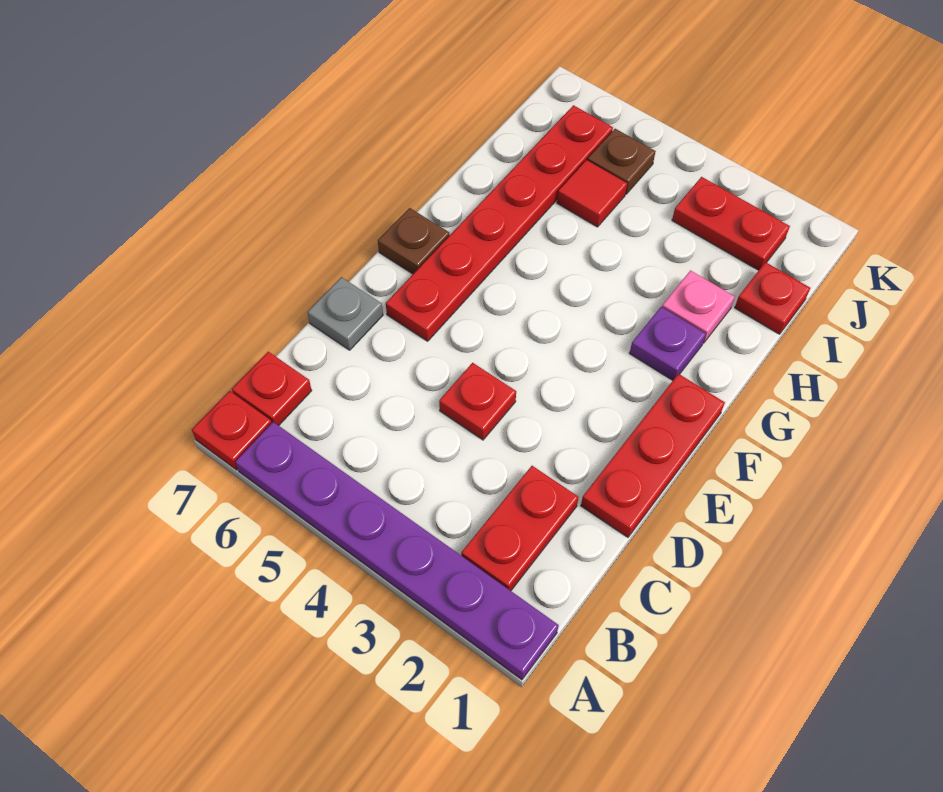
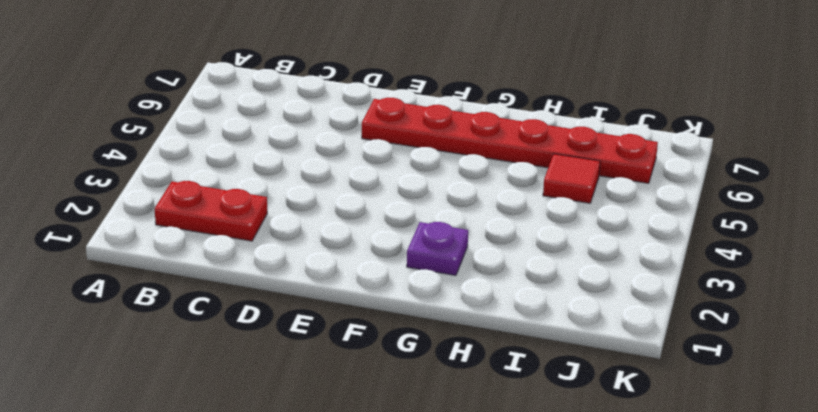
none -> purple plate A1:A6 level 1
none -> red plate A7 level 1
none -> red plate B7 level 1

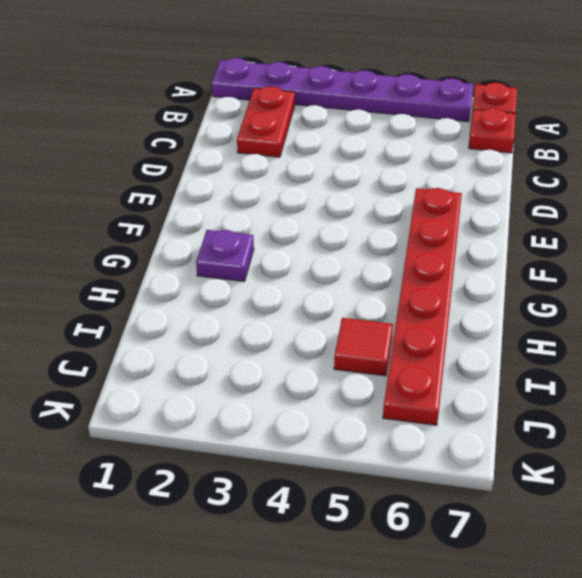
none -> red plate D1:F1 level 1
none -> red plate D4 level 1
none -> grey plate D7 level 1

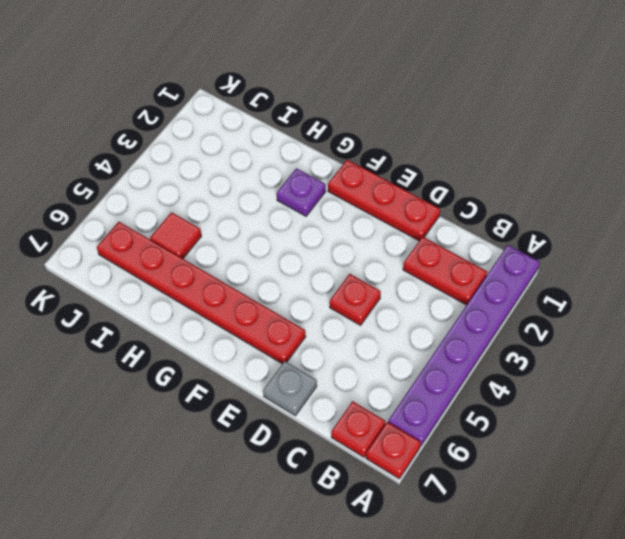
none -> brown plate F7 level 1
none -> pink plate H2 level 1
none -> red plate I1 level 1

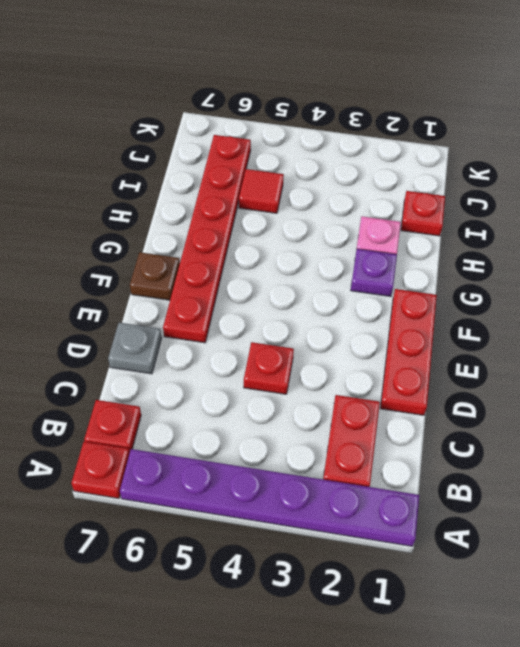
none -> red plate J2:J3 level 1
none -> brown plate J5 level 1

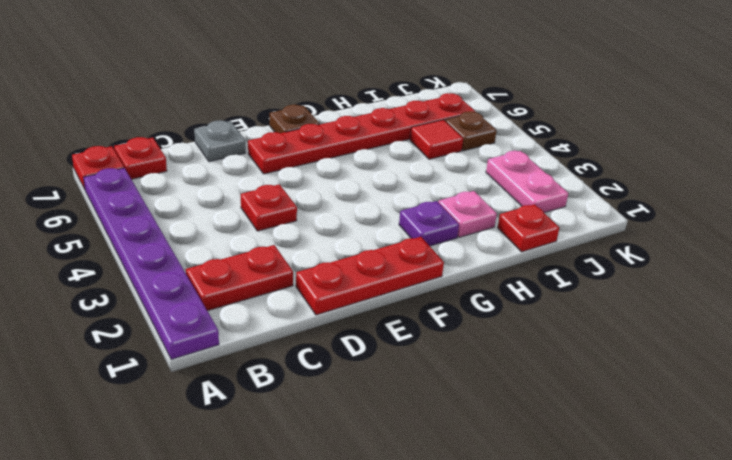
pink plate J2:J3 level 1 -> red plate J2:J3 level 1

